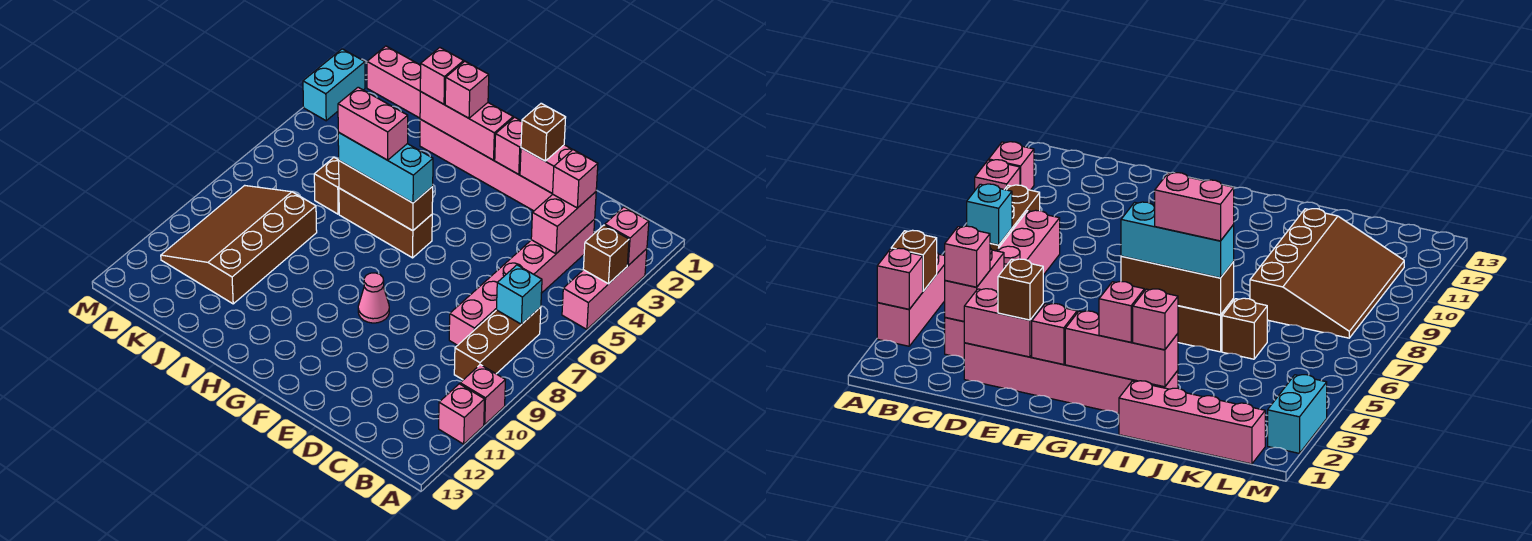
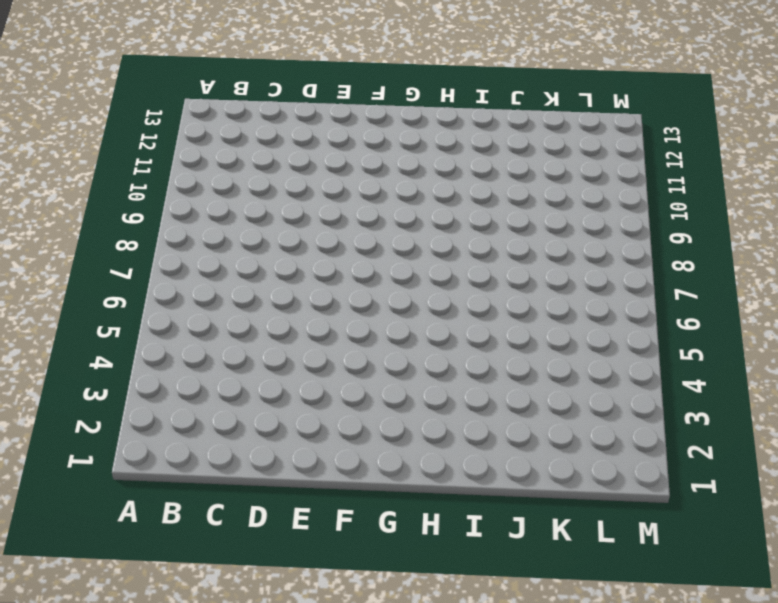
none -> pink brick A3:A5 level 1
none -> pink brick A10 level 1
none -> pink brick A11 level 1

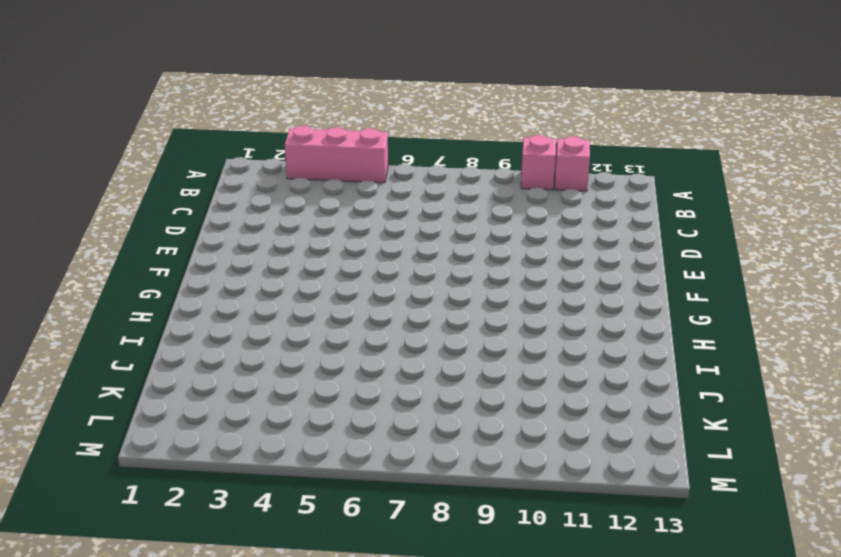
none -> brown brick B7:B9 level 1
none -> pink brick C3:C8 level 1
none -> pink brick D2:I2 level 1

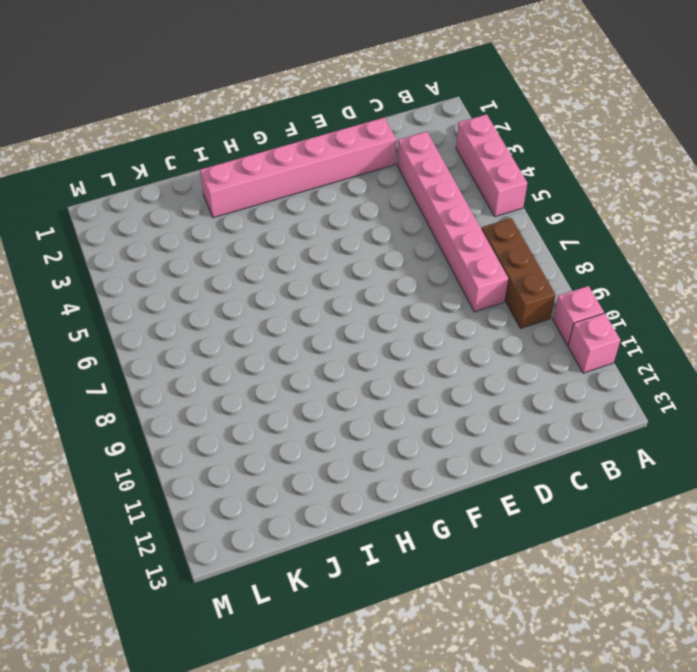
none -> pink cone F9 level 1
none -> brown brick G6:I6 level 1
none -> pink brick I1:L1 level 1

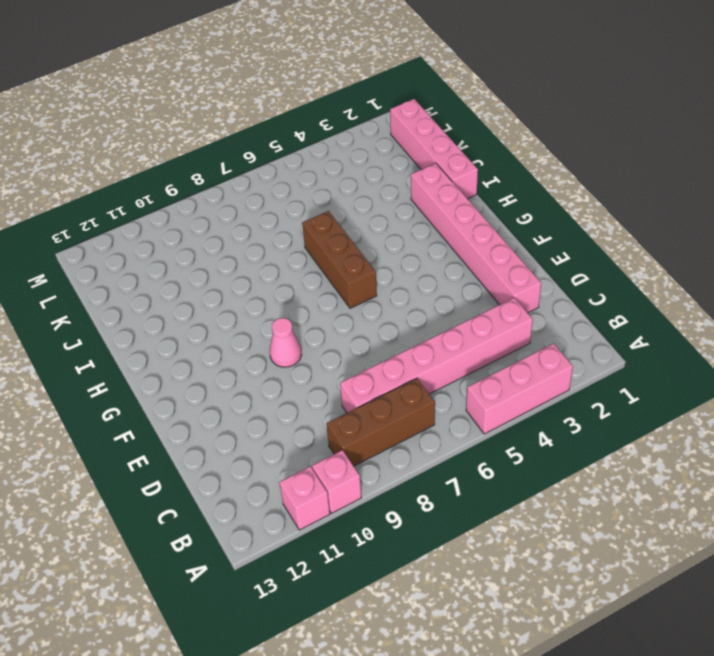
none -> brown brick J6 level 1
none -> brown slope J8:L11 level 1 top J
none -> cyan brick M2:M3 level 1

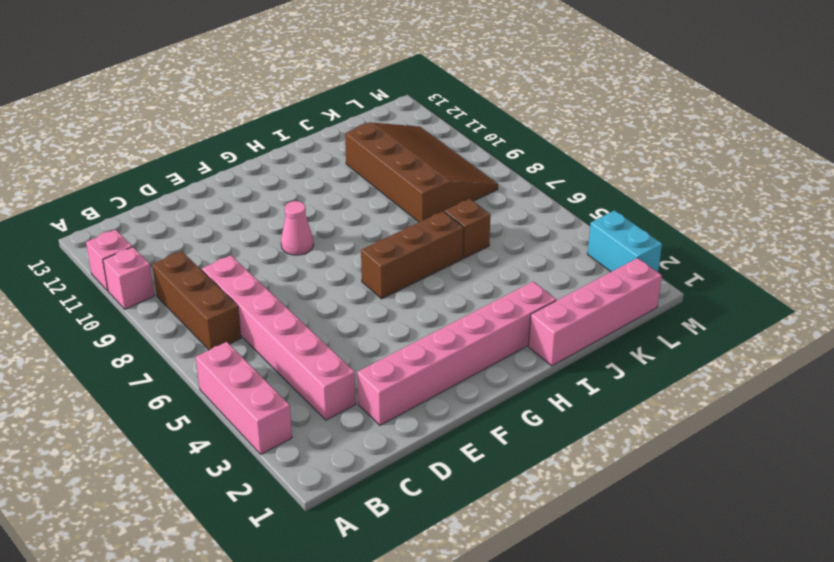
none -> pink brick A3 level 2
none -> brown brick A4 level 2
none -> cyan brick B7 level 2

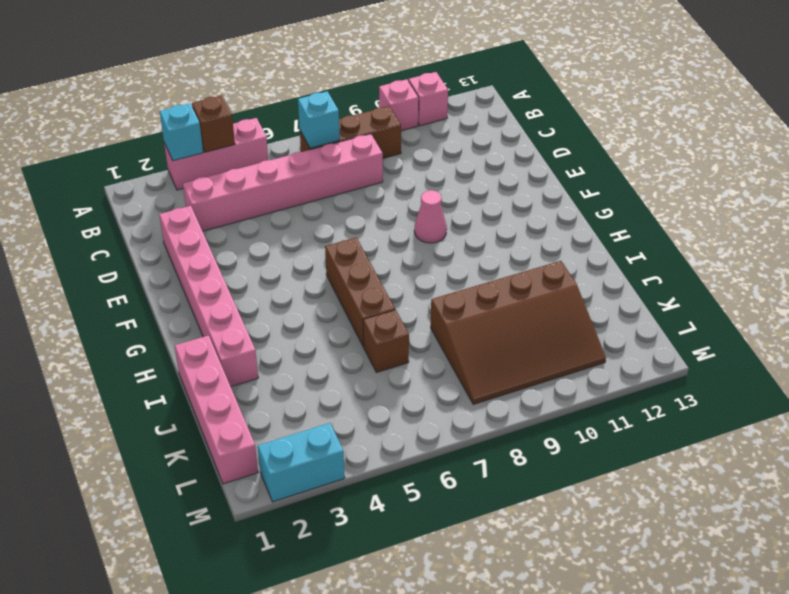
cyan brick A3 level 2 -> pink brick A3 level 2
none -> pink brick C3:C4 level 2
none -> pink brick D2:E2 level 2
none -> pink brick F2 level 2

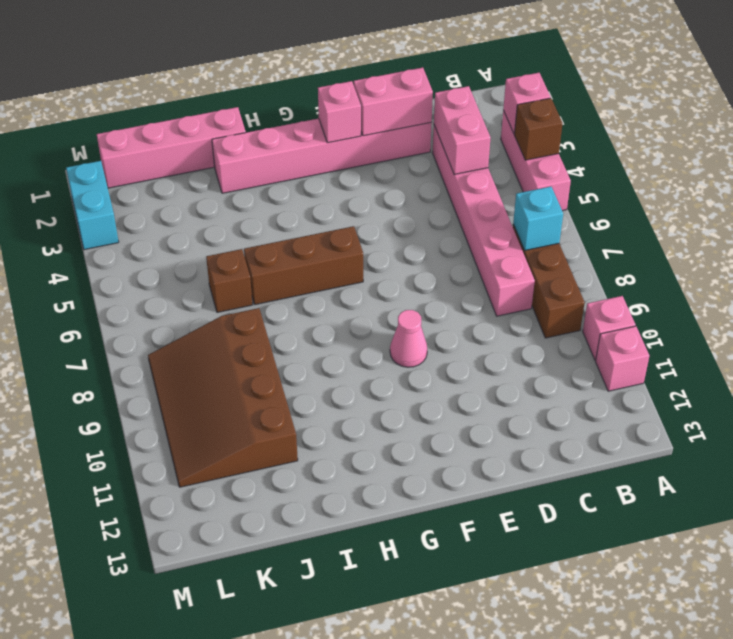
none -> pink brick G2:I2 level 2
none -> brown brick G6:I6 level 2
none -> pink brick C3 level 3

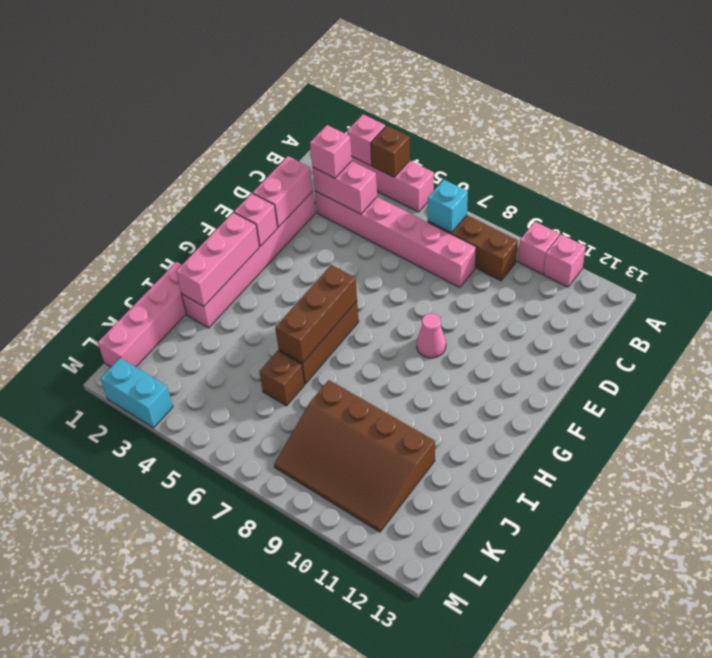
none -> brown brick E2 level 3
none -> cyan brick G6:I6 level 3
none -> pink brick H2 level 3

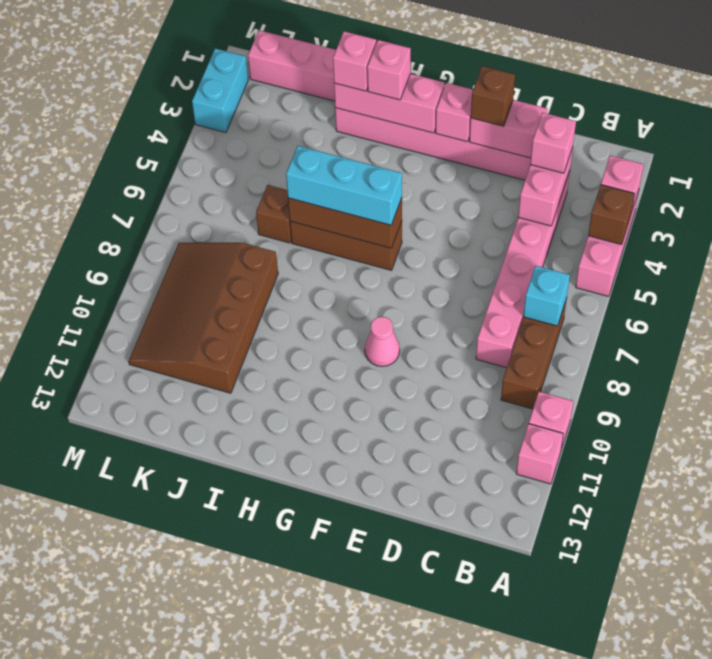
none -> pink brick H6:I6 level 4

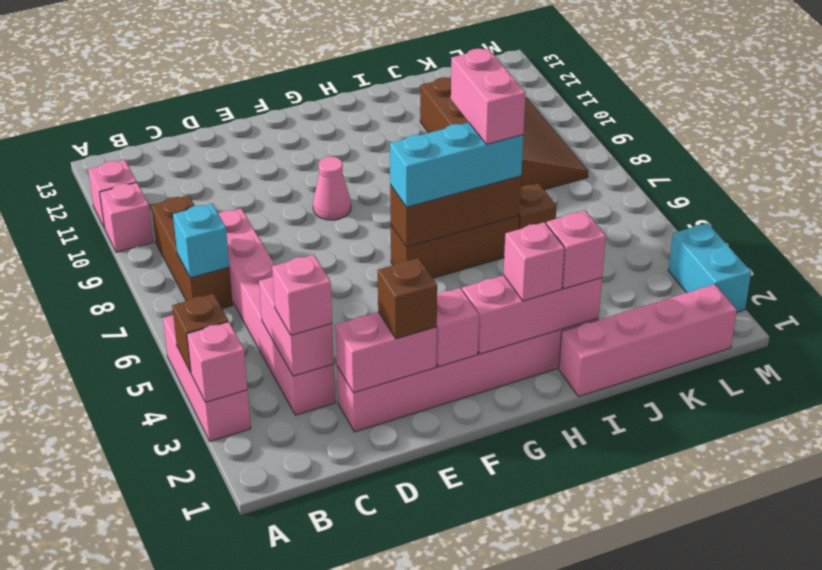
pink brick I6:I7 level 4 -> pink brick H6:I6 level 4

